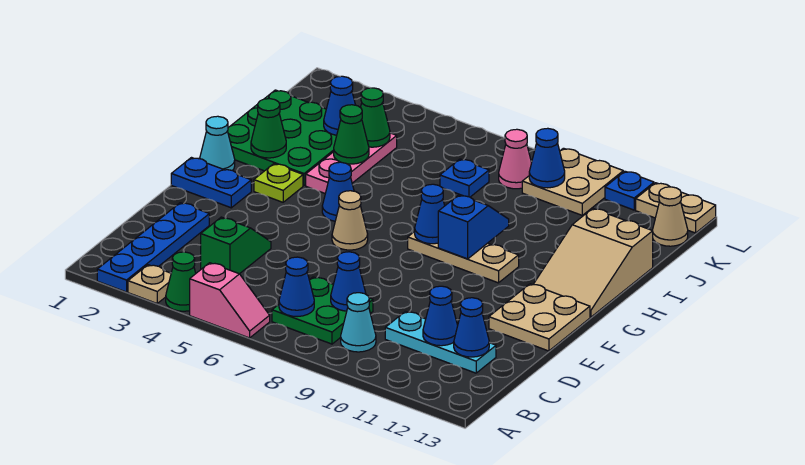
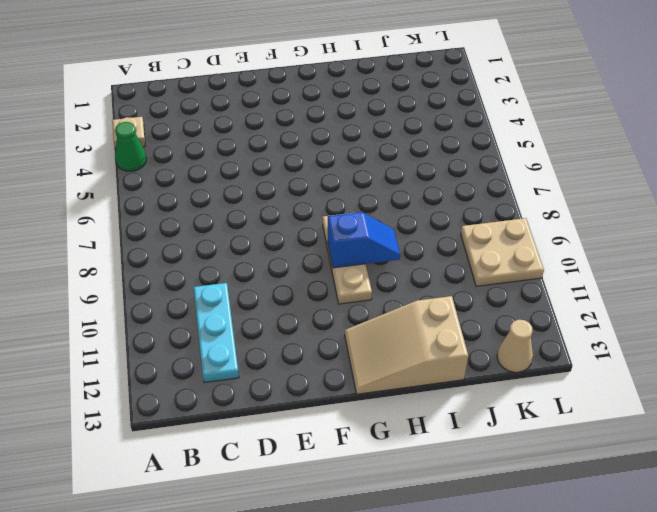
none -> blue plate A2:D2 level 1
none -> pink slope A5:A6 level 1 top 5
none -> green plate B7:C8 level 1
none -> cyan cone B9 level 1

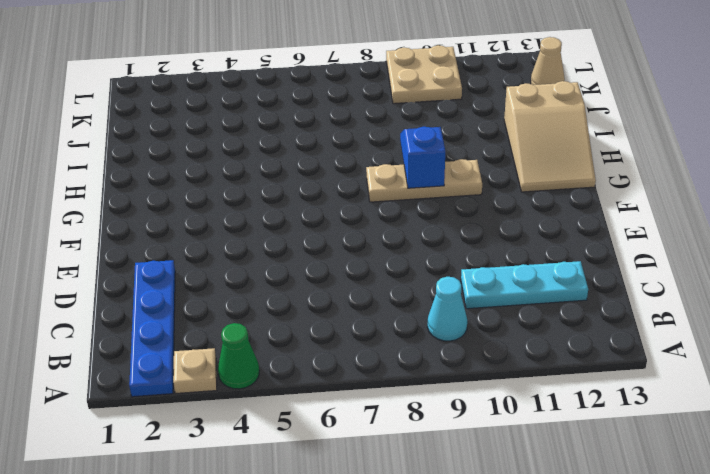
none -> pink slope A5:A6 level 1 top 5
none -> green plate B7:C8 level 1
none -> green slope C4:D4 level 1 top C
none -> tan plate E12:F13 level 1

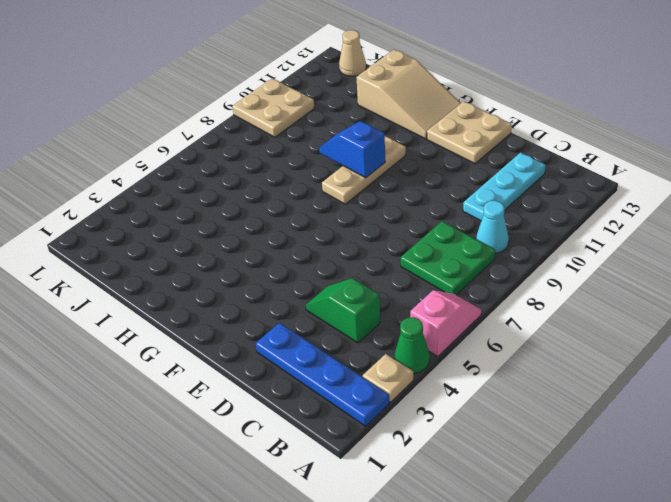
none -> blue plate F1:F2 level 1
none -> tan cone F6 level 1
none -> cyan cone G1 level 1
none -> lime plate G3 level 1

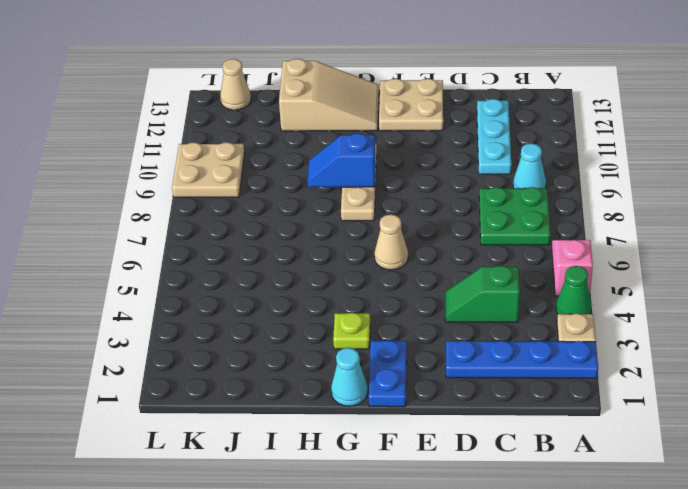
none -> blue cone G5 level 1
none -> green plate H1:J3 level 1
none -> pink plate H4:J4 level 1
none -> blue plate J7 level 1

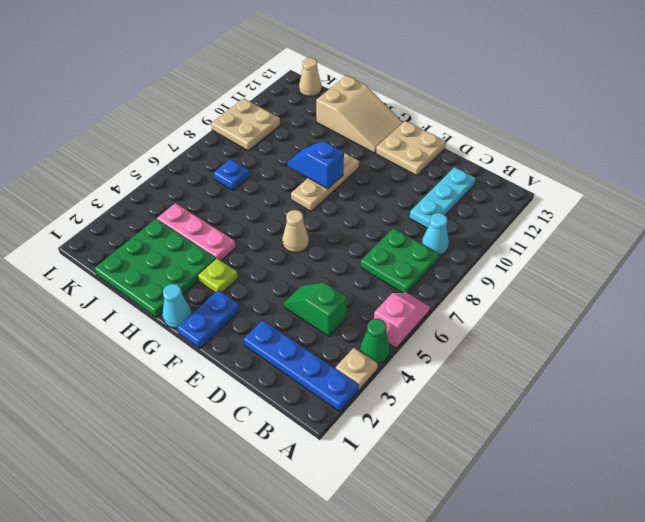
none -> blue cone G5 level 1
none -> pink cone K8 level 1
none -> blue plate L11 level 1
none -> tan plate L12:L13 level 1

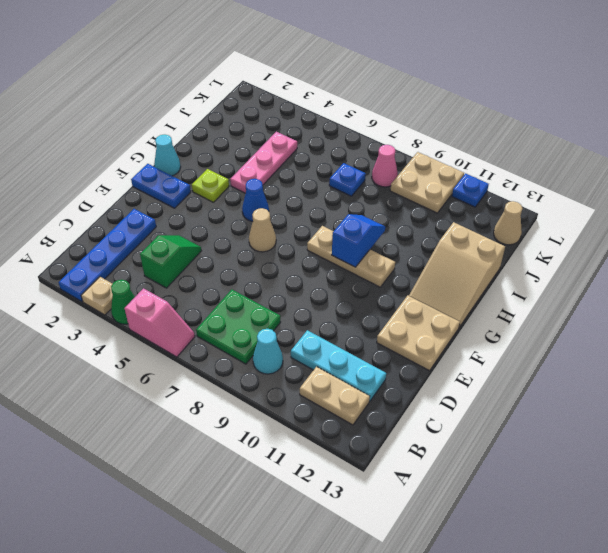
tan plate B11:B12 level 1 -> tan plate L12:L13 level 1
none -> green plate H1:J3 level 1
none -> blue cone B7 level 2
none -> blue cone C8 level 2
none -> blue cone C11 level 2

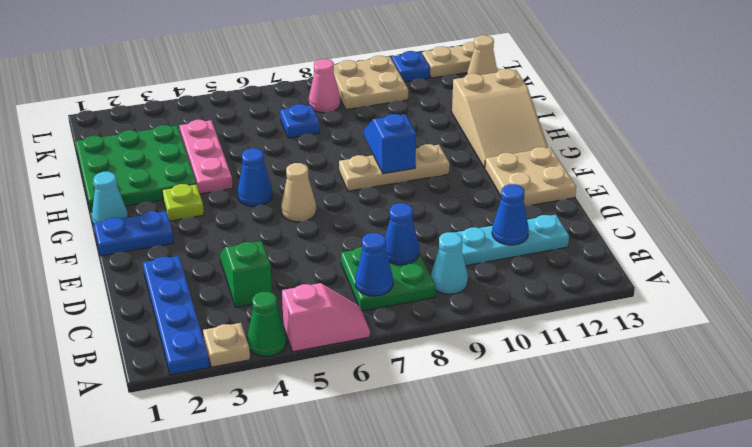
none -> blue cone C12 level 2
none -> blue cone G8 level 2
none -> green cone H2 level 2
none -> green cone I4 level 2

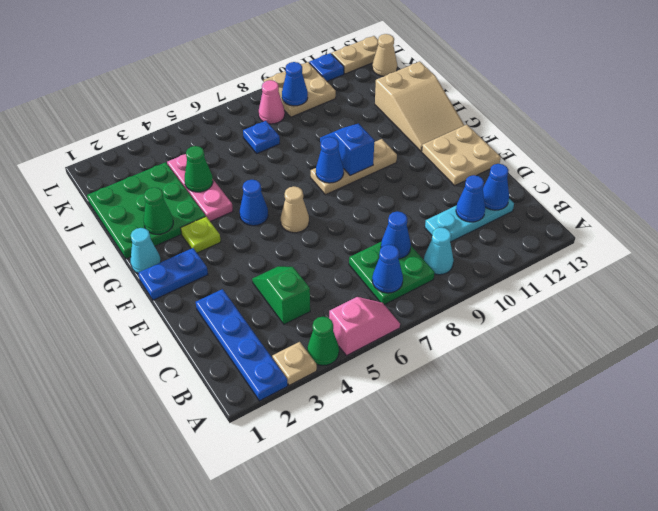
none -> blue cone J3 level 2
none -> green cone J4 level 2

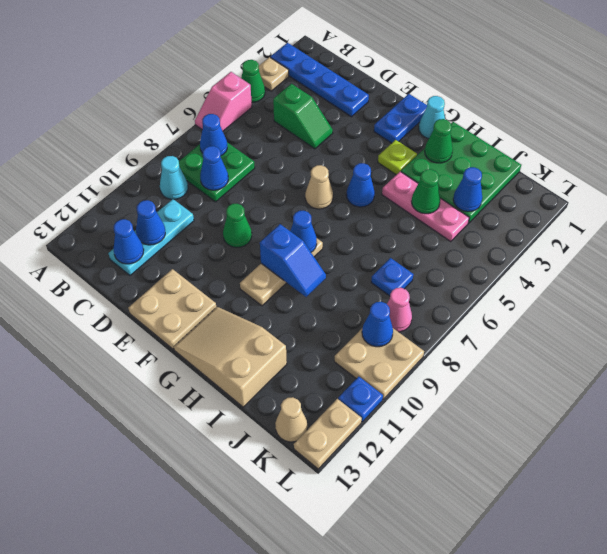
green cone E9 level 1 -> green cone J4 level 2

